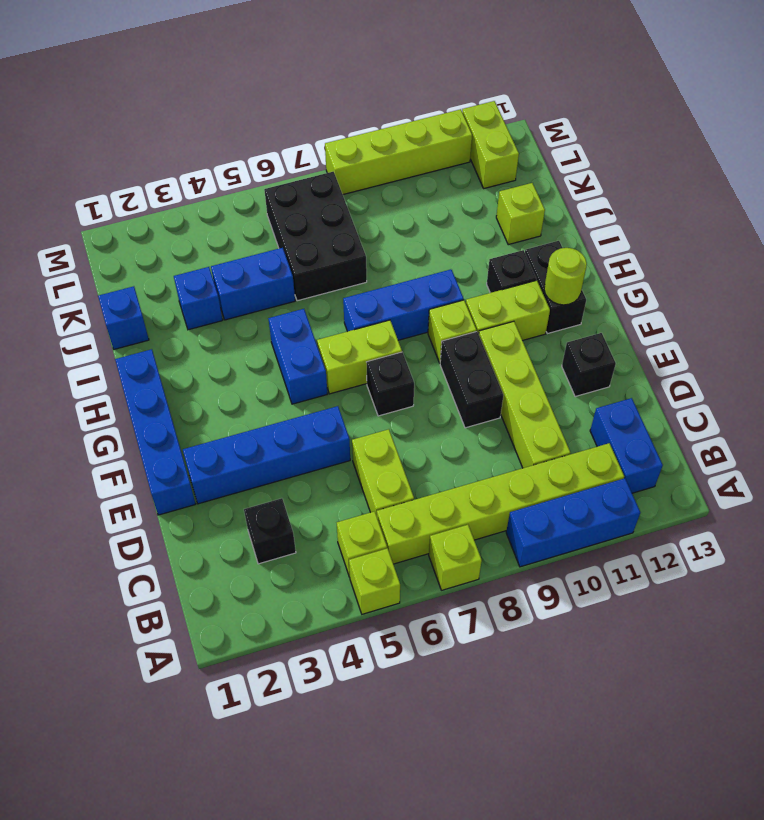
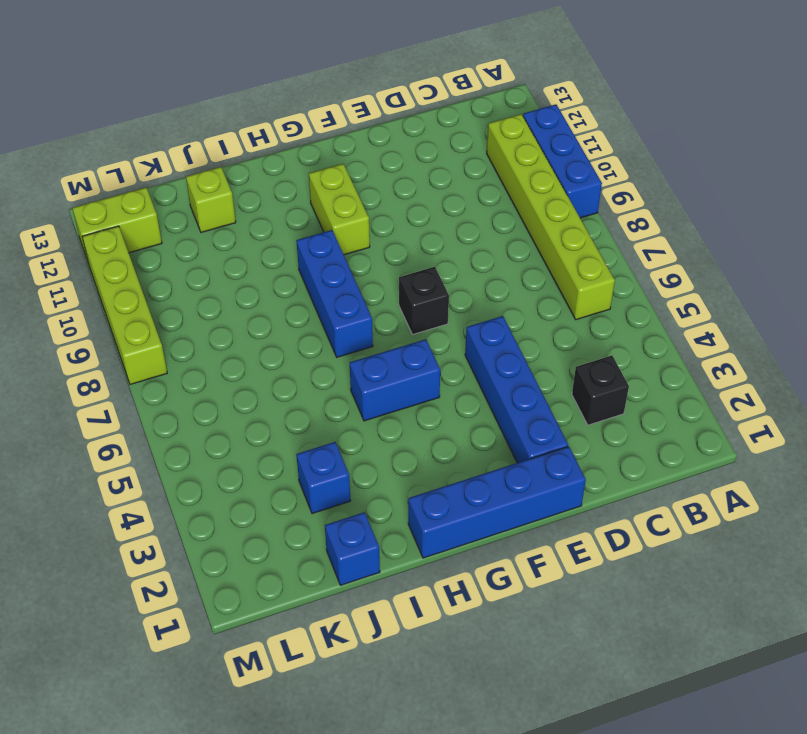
none -> lime brick A5 level 1
none -> lime brick A7 level 1
none -> lime brick B5 level 1

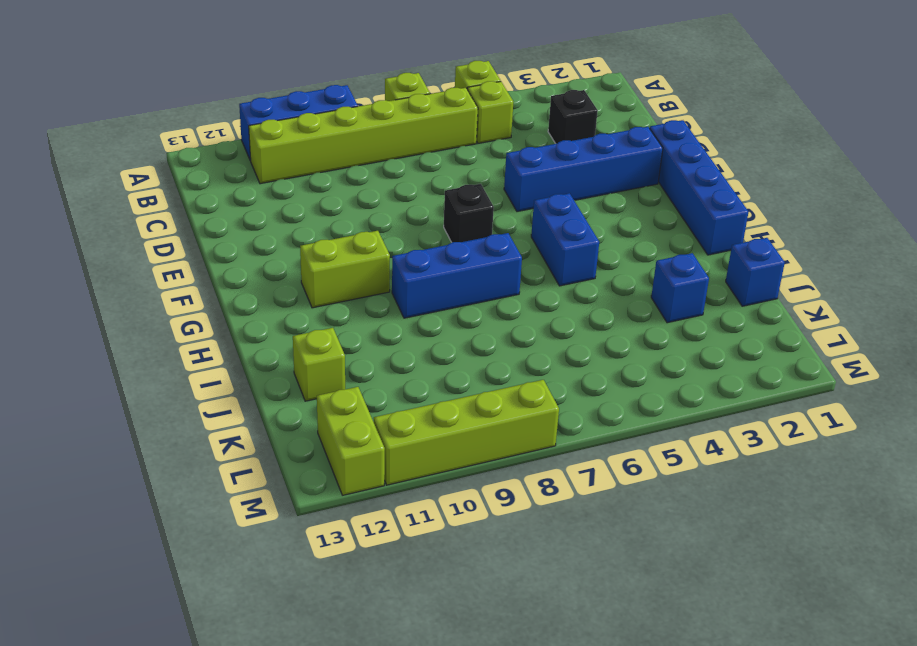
none -> blue brick B12:C12 level 1
none -> lime brick C6:D6 level 1
none -> lime brick C10:F10 level 1

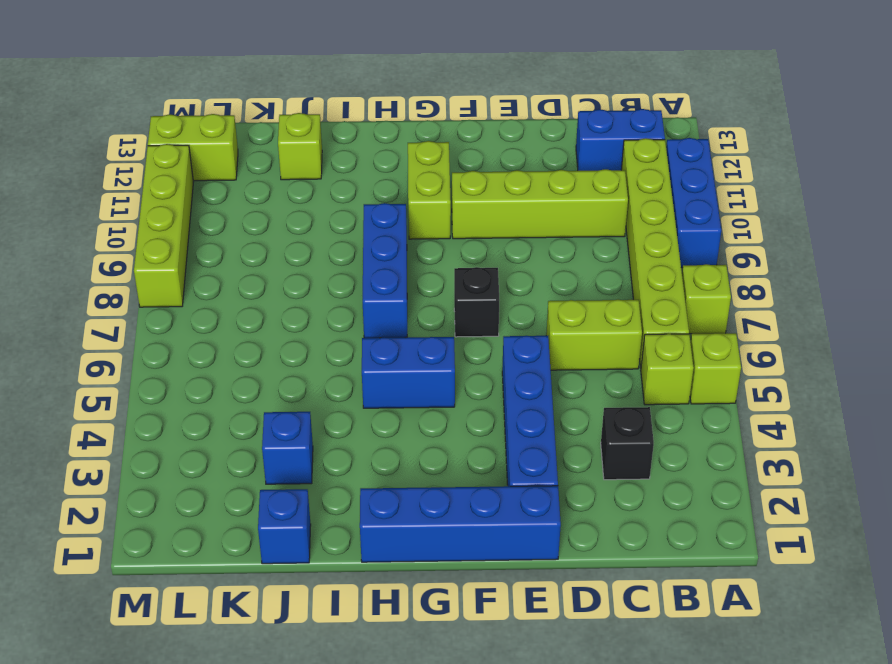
none -> black brick E9:F9 level 1
none -> black brick E12 level 1
none -> lime brick G6:G7 level 1

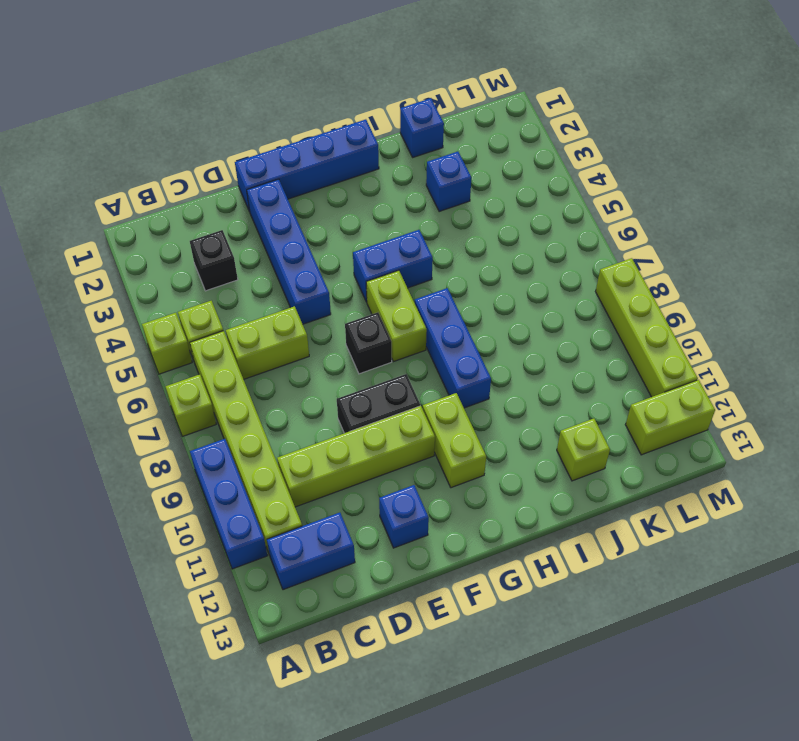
blue brick E12 level 1 -> black brick E12 level 1
none -> lime brick G9 level 1
none -> black brick G12:H12 level 1
none -> black brick H11 level 1

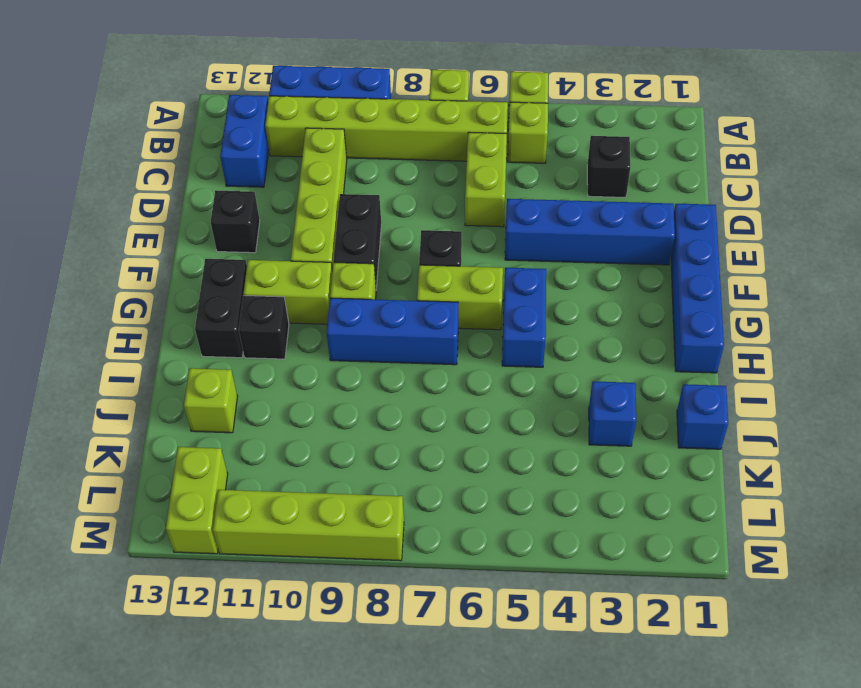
none -> blue brick J4:J5 level 1
none -> black brick J6:L7 level 1
none -> lime round brick G12 level 2

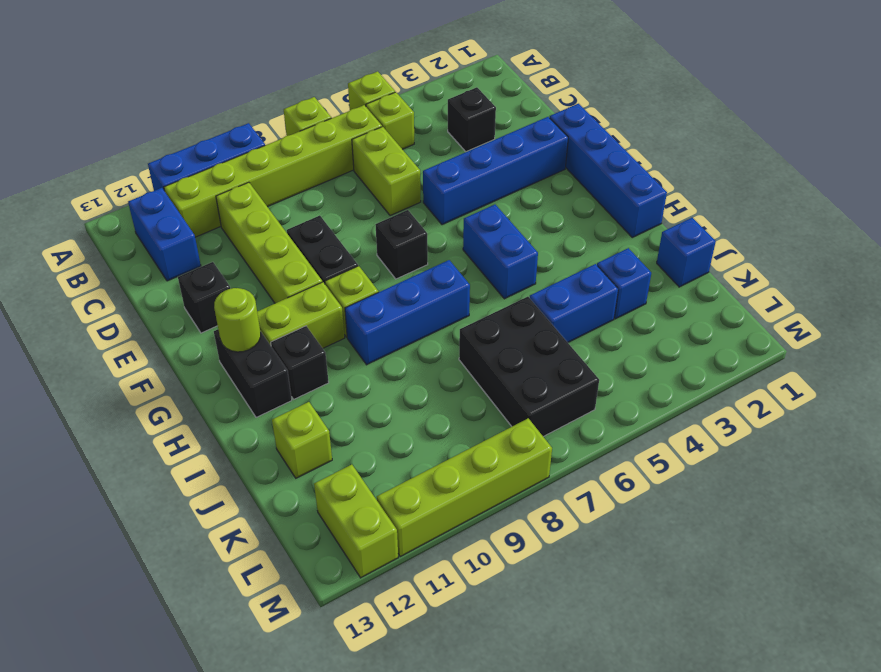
none -> lime brick G6:G7 level 1

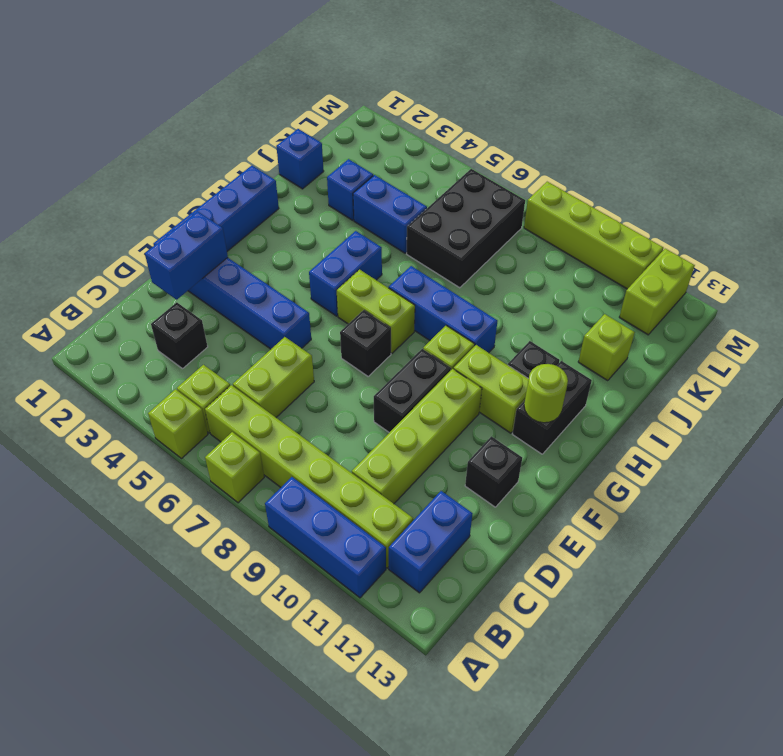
blue brick D2:E2 level 2 -> none

